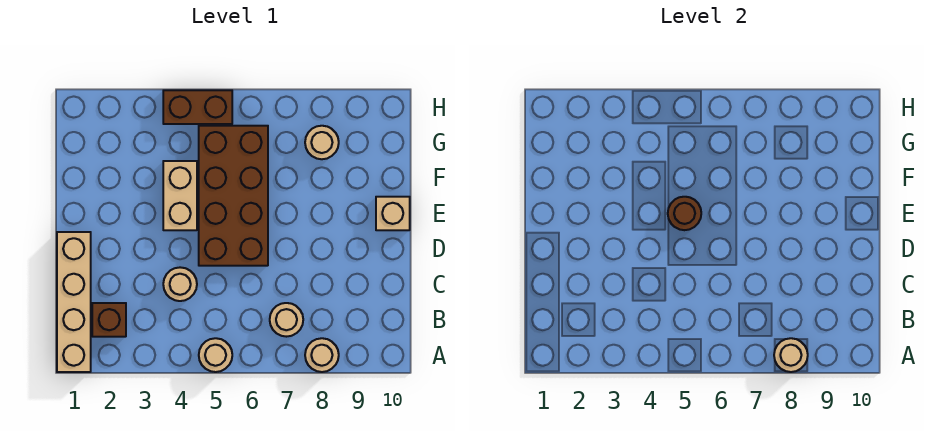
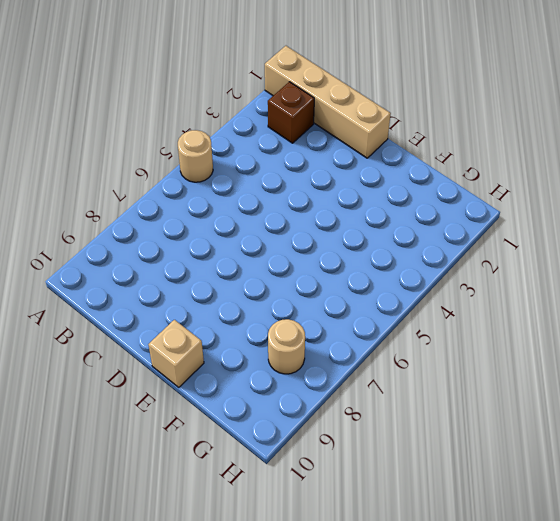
none -> tan round brick A8 level 1
none -> tan round brick B7 level 1
none -> tan round brick C4 level 1

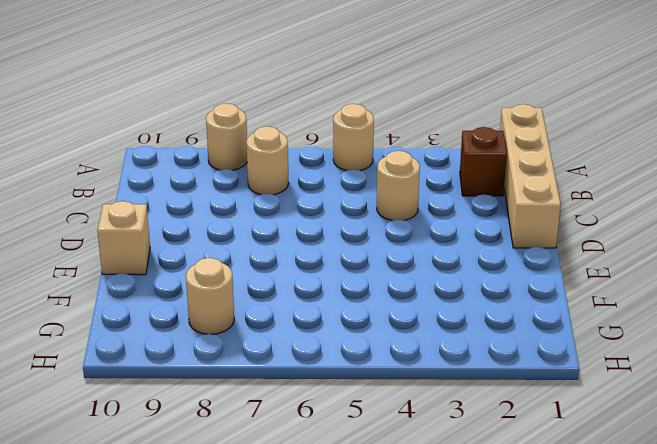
none -> brown brick D5:G6 level 1
none -> tan brick E4:F4 level 1
none -> brown brick H4:H5 level 1

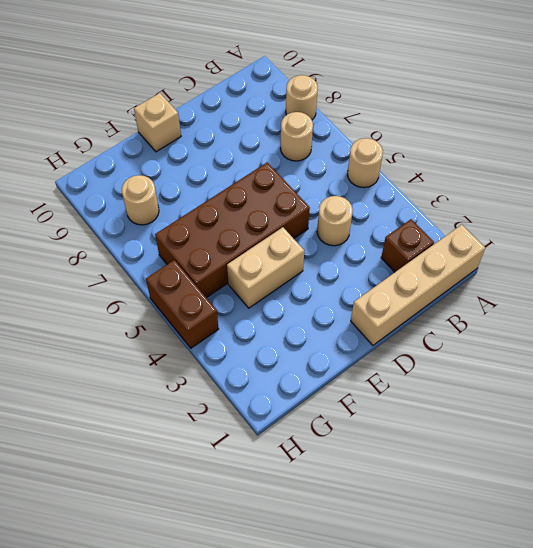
none -> tan round brick A8 level 2
none -> brown round brick E5 level 2

